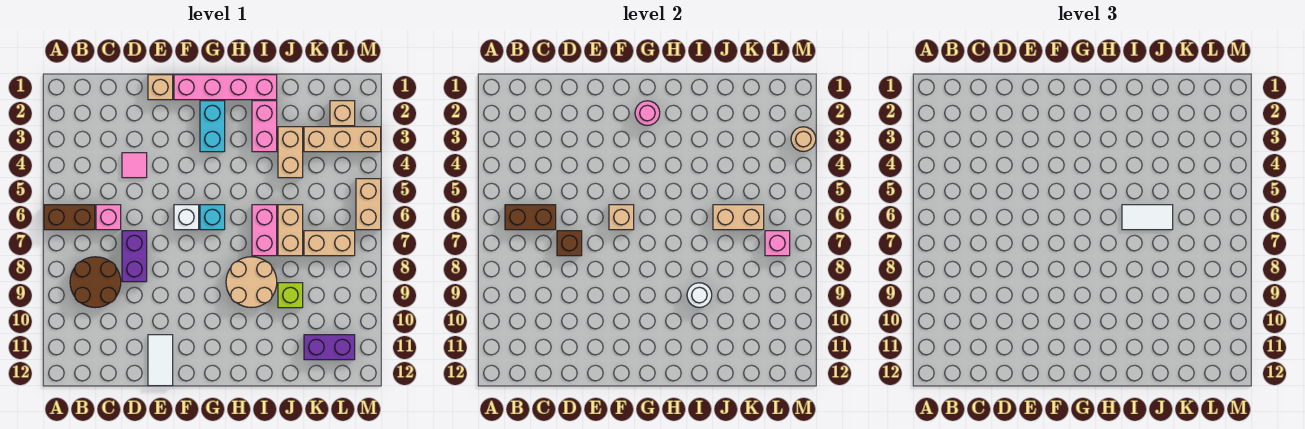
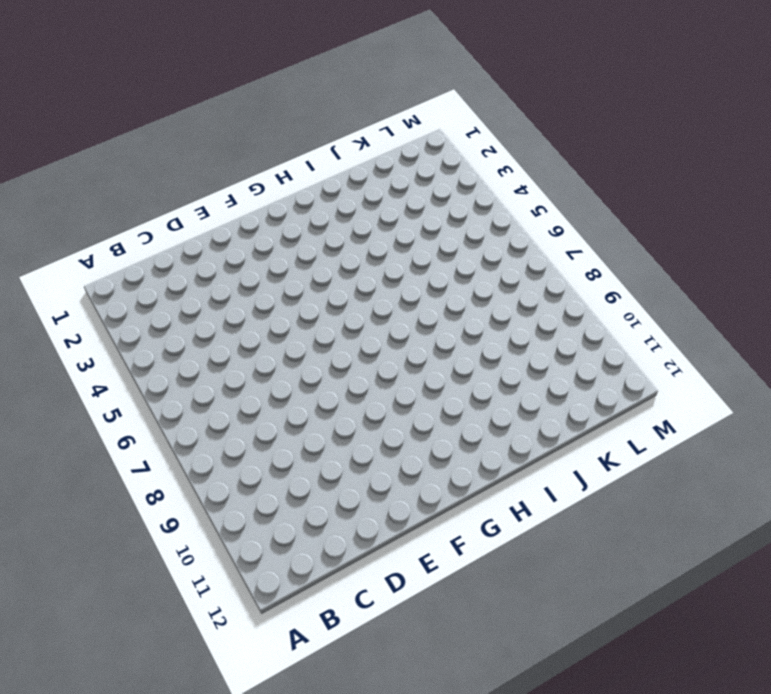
none -> brown brick A6:B6 level 1
none -> brown round brick B8:C9 level 1
none -> pink brick C6 level 1
none -> pink tile D4 level 1

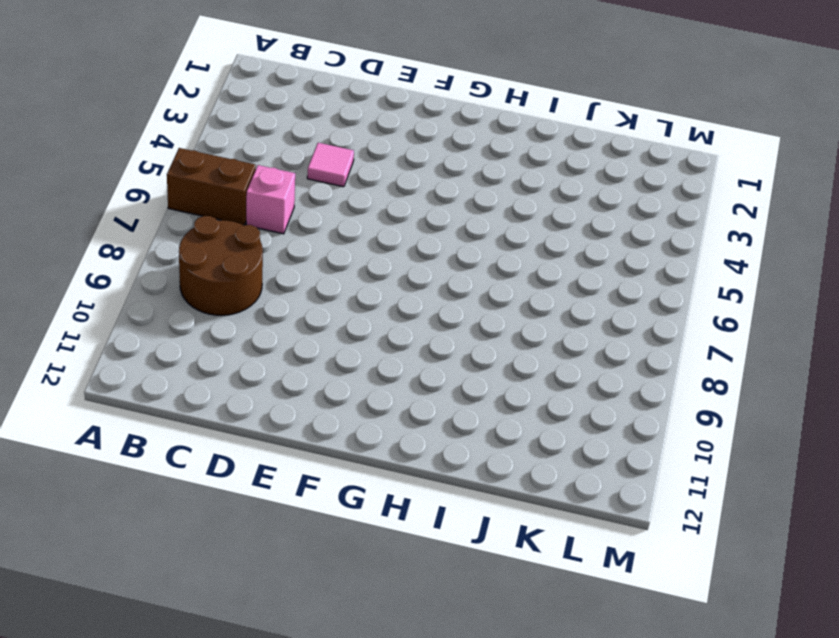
none -> purple brick D7:D8 level 1
none -> tan brick E1 level 1
none -> white tile E11:E12 level 1
none -> pink brick F1:I1 level 1

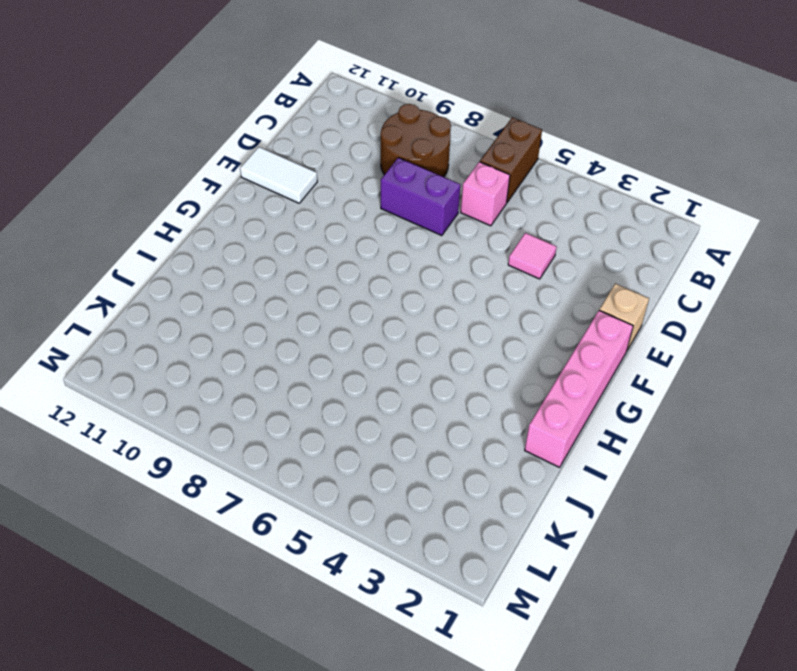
none -> white brick F6 level 1
none -> cyan brick G2:G3 level 1
none -> cyan brick G6 level 1
none -> tan round brick H8:I9 level 1

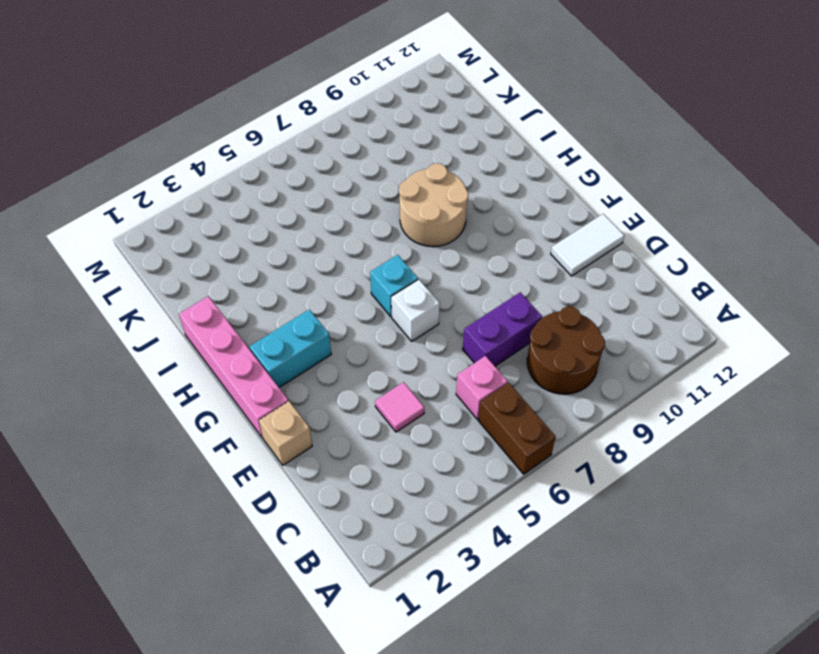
none -> pink brick I2:I3 level 1
none -> pink brick I6:I7 level 1
none -> tan brick J3:J4 level 1
none -> tan brick J6:J7 level 1

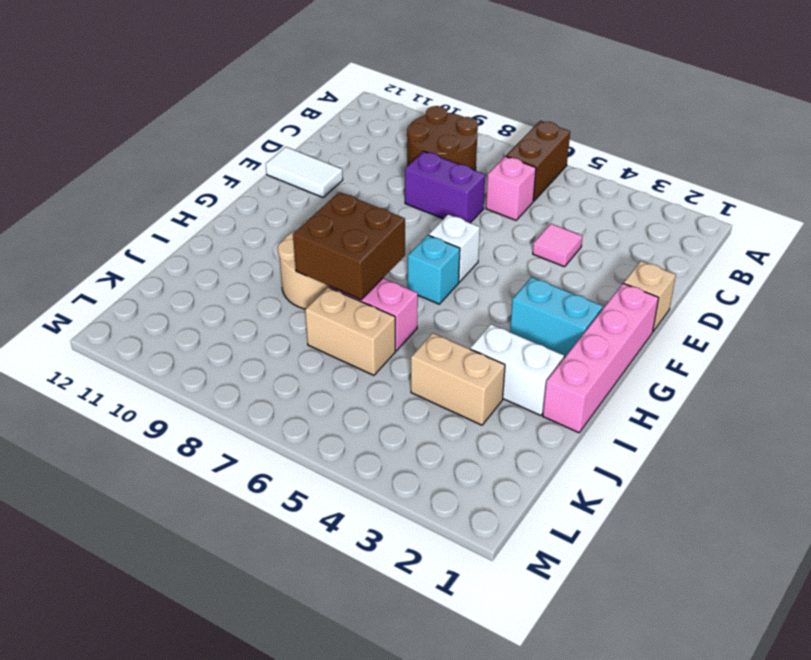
brown brick H7:I8 level 2 -> none
white brick I2:I3 level 1 -> pink brick I2:I3 level 1
none -> lime brick J9 level 1
none -> tan brick K3:M3 level 1
none -> tan brick K7:L7 level 1
none -> purple brick K11:L11 level 1

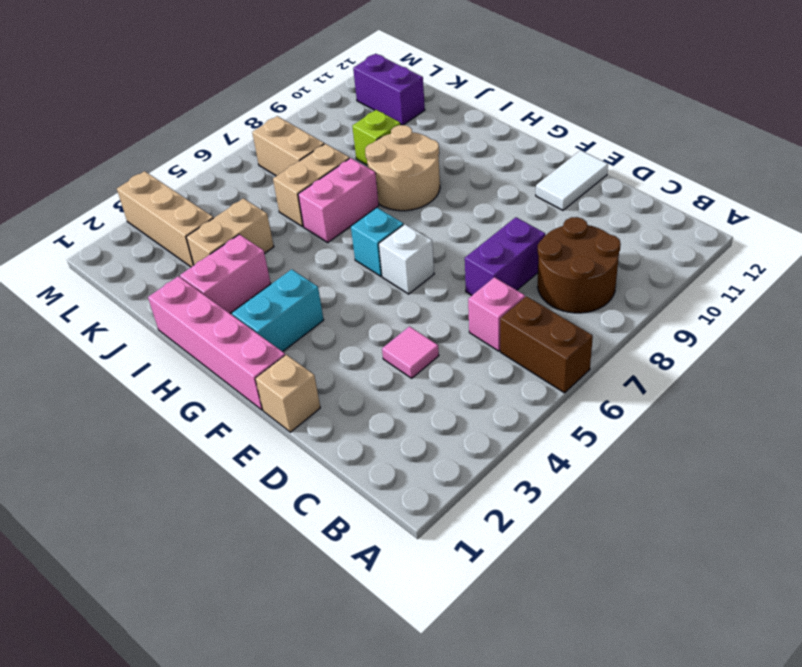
none -> tan brick L2 level 1
none -> tan brick M5:M6 level 1
none -> brown brick B6:C6 level 2
none -> brown brick D7 level 2

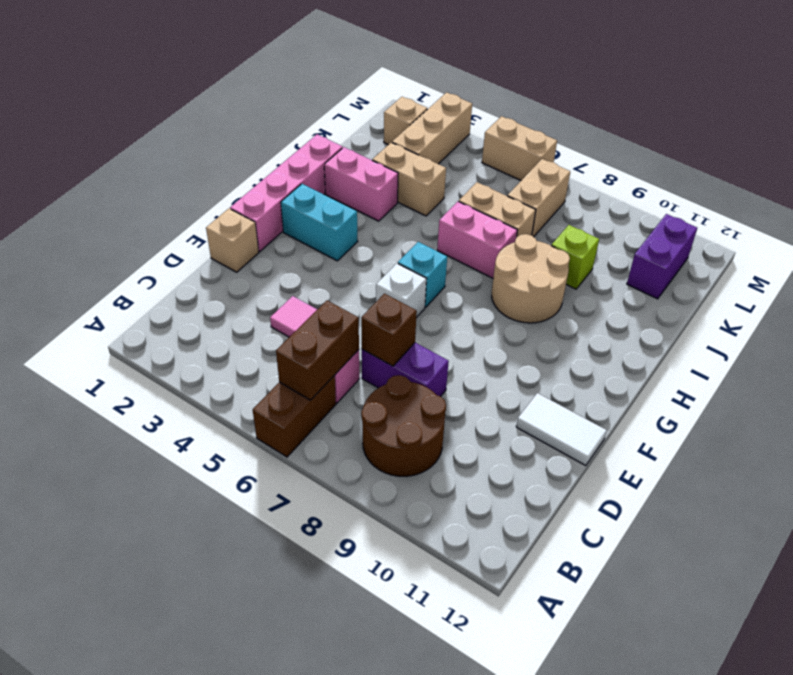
none -> tan brick F6 level 2
none -> pink round brick G2 level 2
none -> white round brick I9 level 2
none -> tan brick J6:K6 level 2

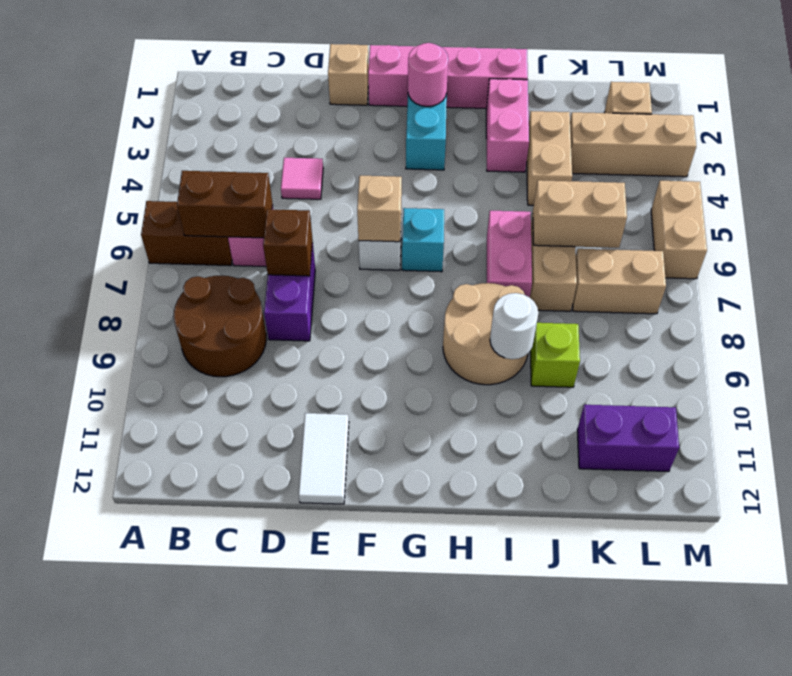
none -> pink brick L7 level 2
none -> tan round brick M3 level 2
none -> white tile I6:J6 level 3

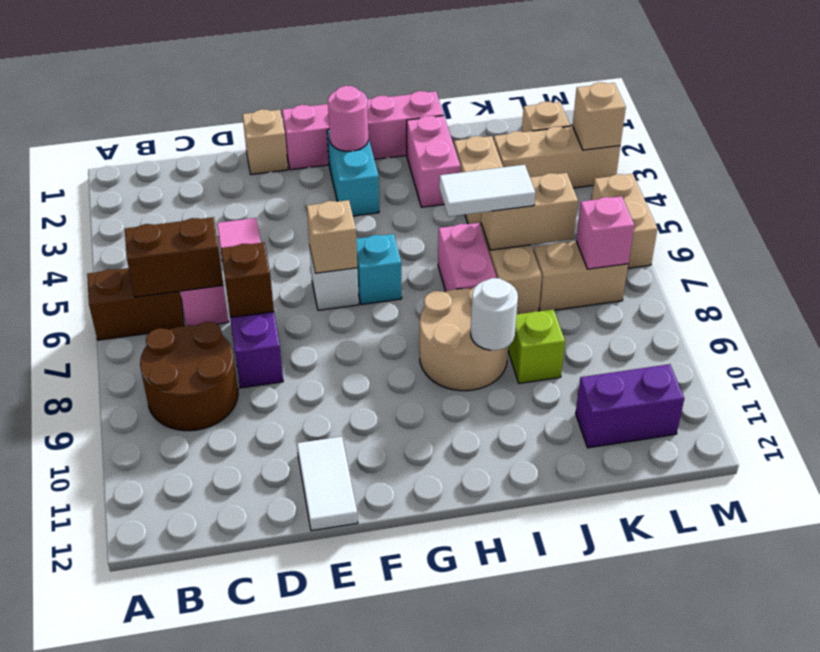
tan brick M3 level 2 -> tan round brick M3 level 2

